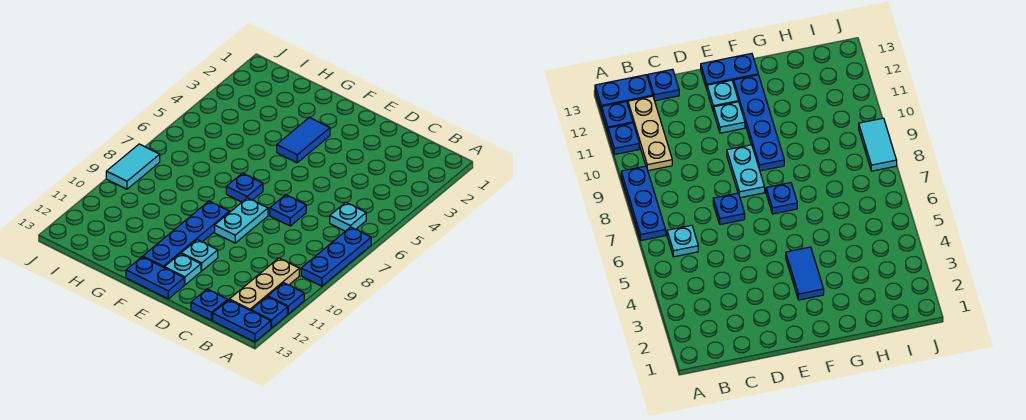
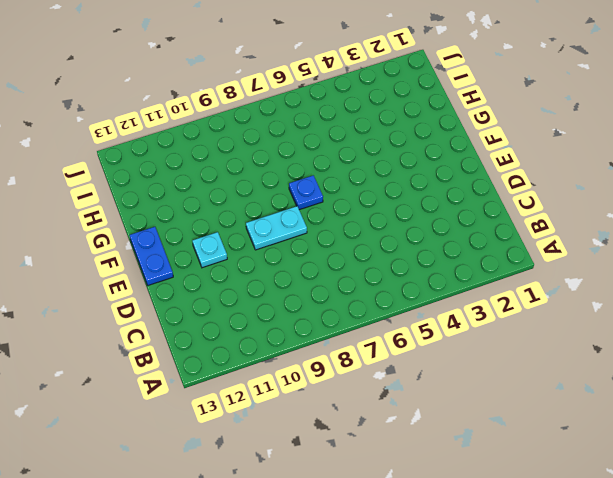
none -> blue plate A7:A9 level 1
none -> blue plate A11 level 1
none -> blue plate A12 level 1

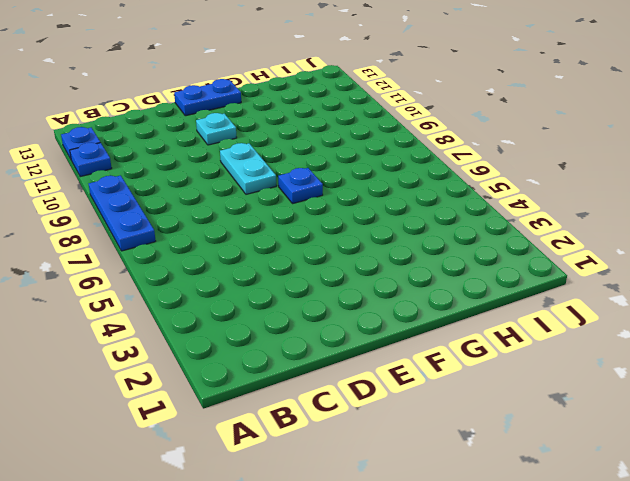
none -> blue plate A13:B13 level 1
none -> cyan plate B6 level 1
none -> tan plate B10:B12 level 1

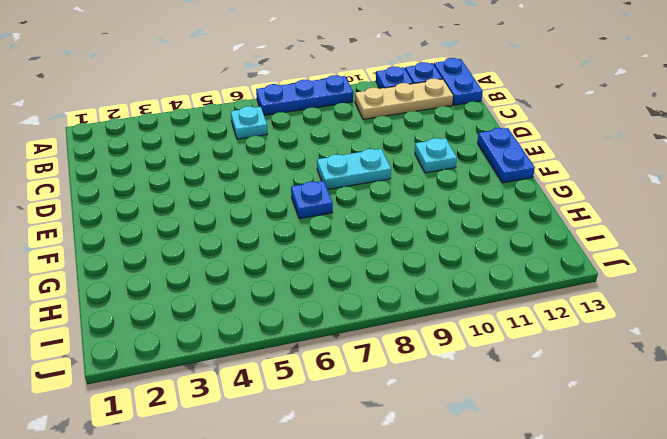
none -> blue plate C13 level 1
none -> blue plate D7 level 1
none -> cyan plate E12 level 1

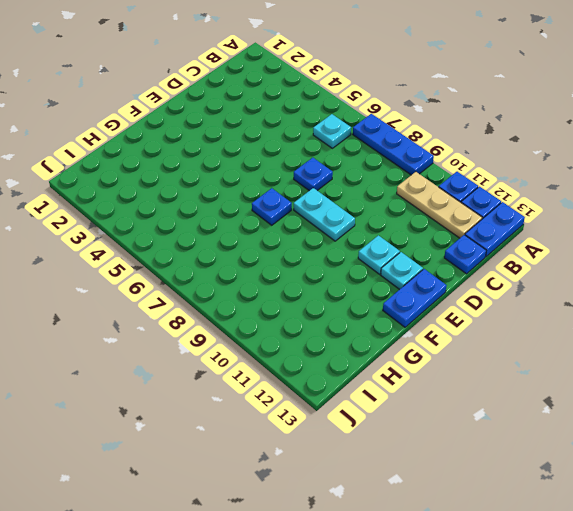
none -> blue tile F3:F4 level 1
none -> blue plate F9:F12 level 1
none -> cyan tile J8:J9 level 1

